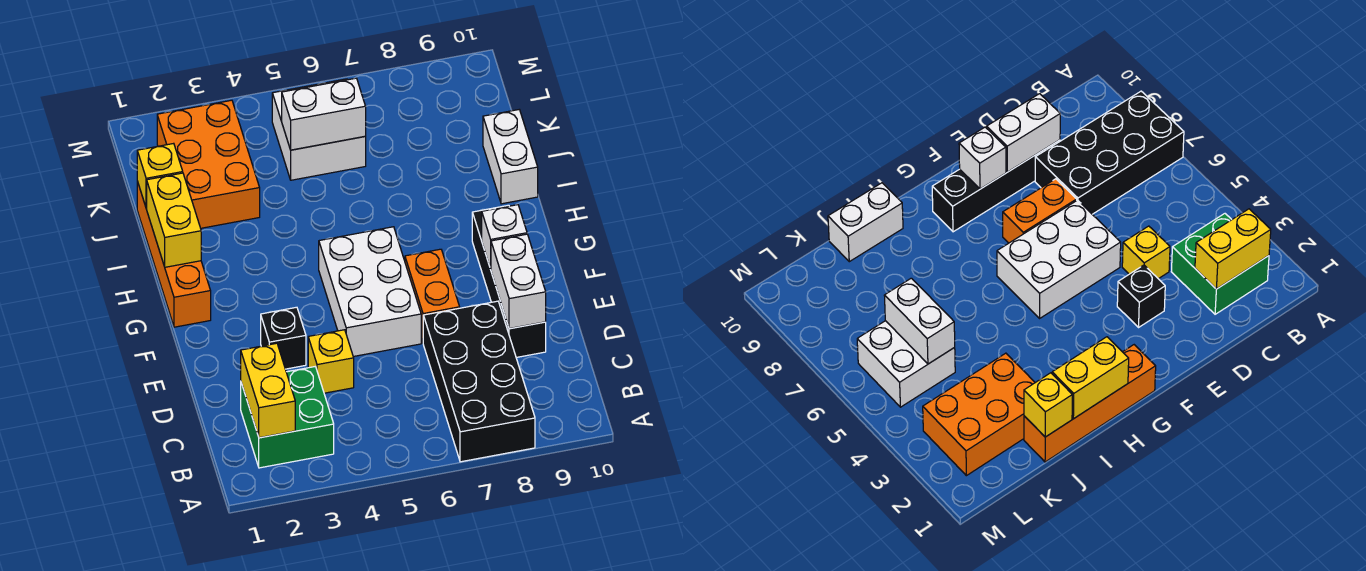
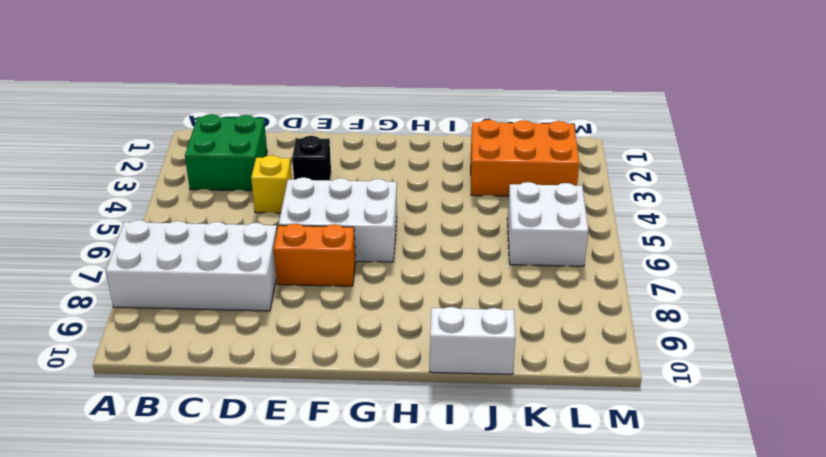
white brick A7:D8 level 1 -> black brick A7:D8 level 1
none -> black brick D9:G9 level 1
none -> orange brick G1:J1 level 1
none -> yellow brick B2:C2 level 2

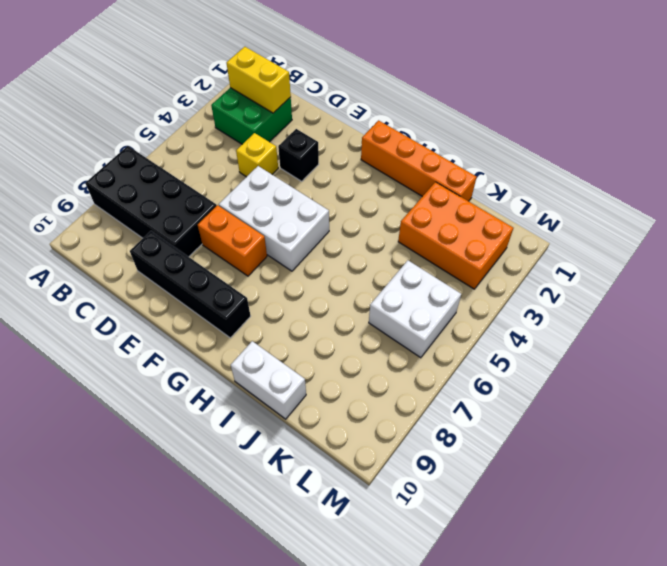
none -> white brick D9:E9 level 2
none -> white brick F9 level 2
none -> yellow brick H1:I1 level 2

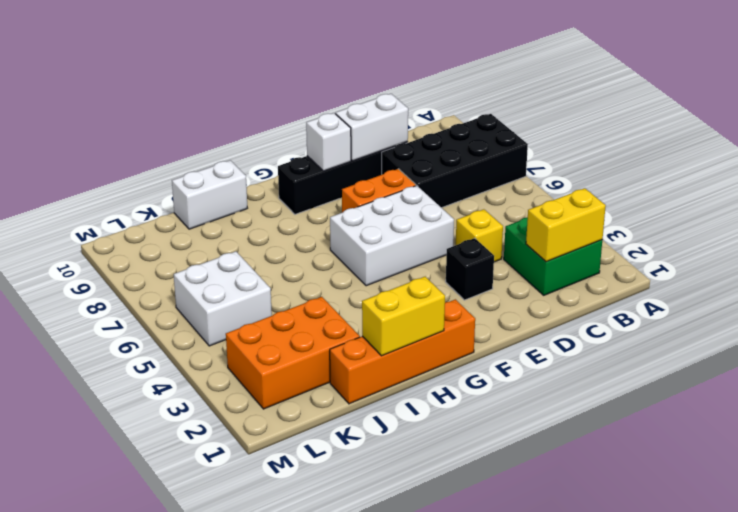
none -> yellow brick J1 level 2
none -> white brick K5:K6 level 2

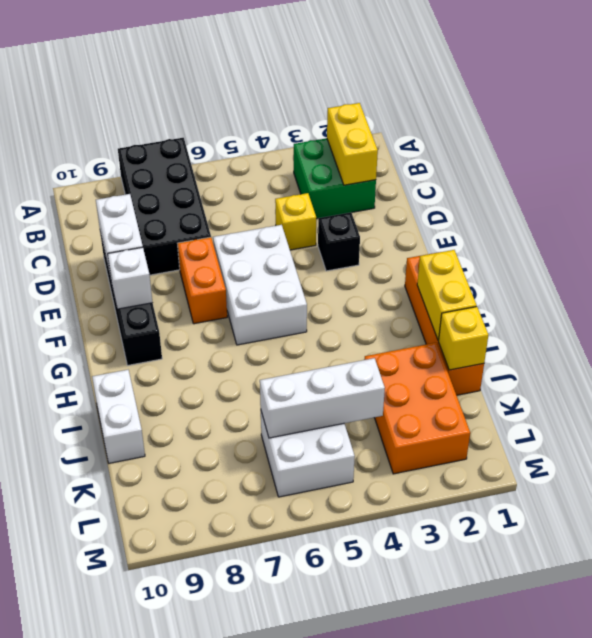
white brick K4:K6 level 2 -> white brick K5:K6 level 2

